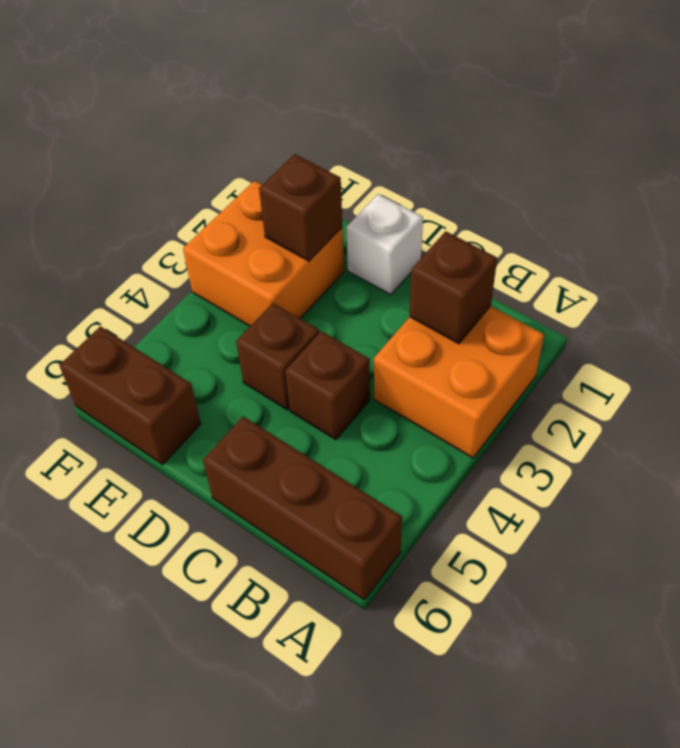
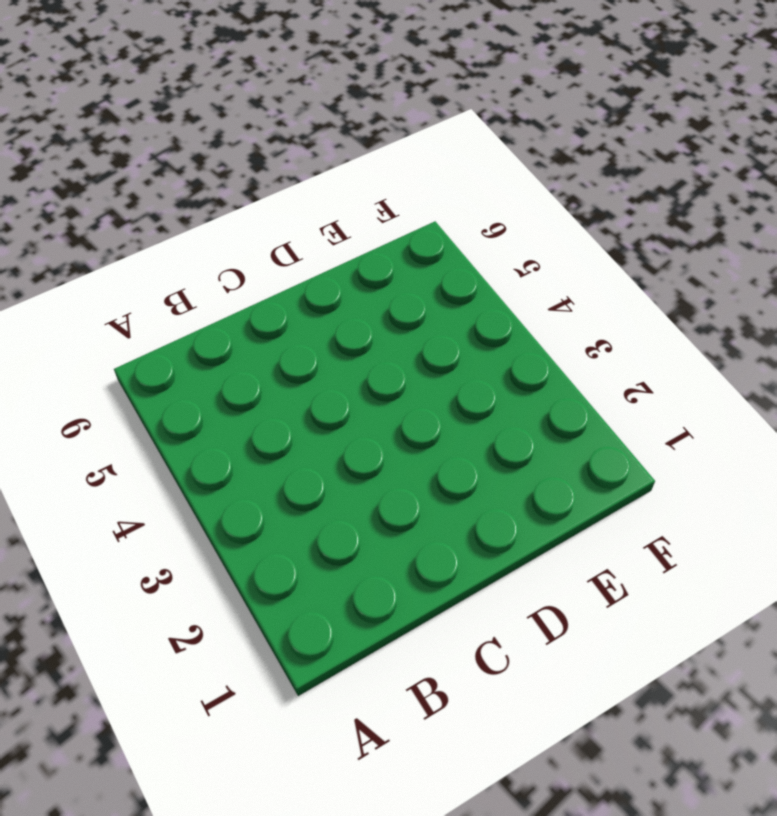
none -> orange brick A2:B3 level 1
none -> brown brick A6:C6 level 1

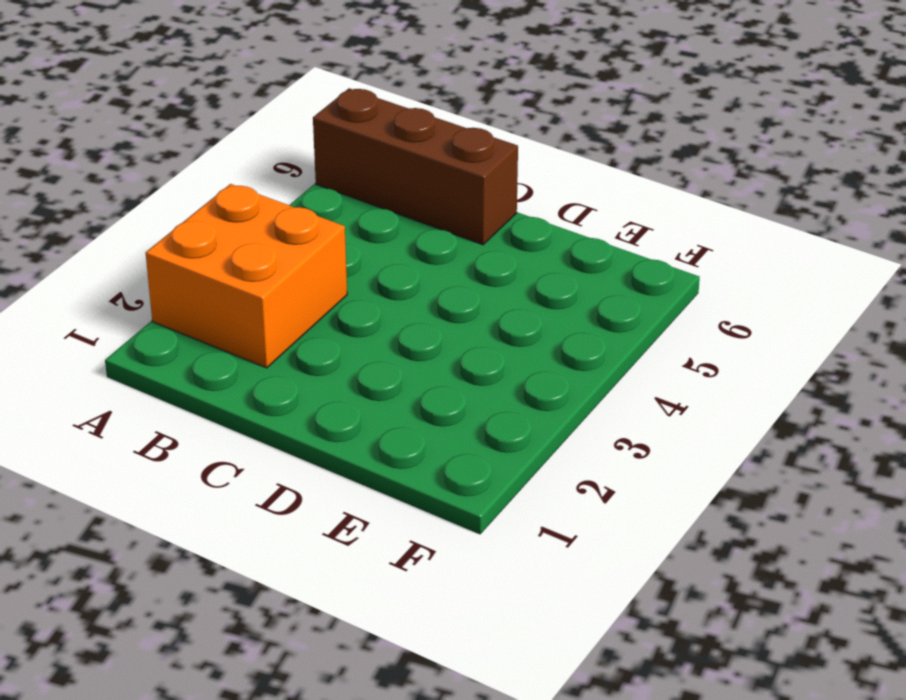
none -> brown brick C4 level 1
none -> white brick D1 level 1

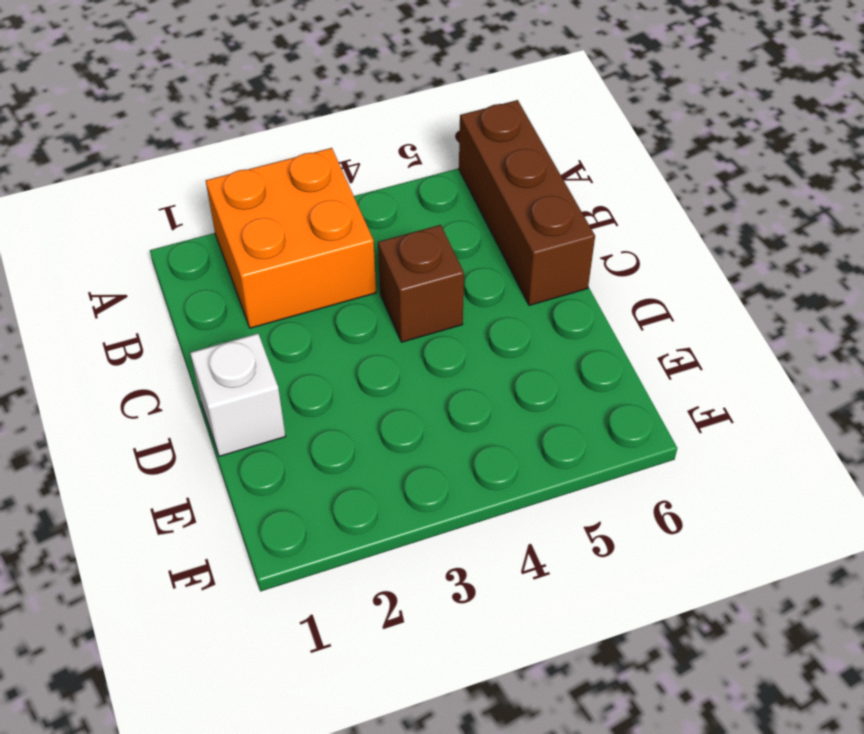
none -> brown brick D4 level 1
none -> orange brick E2:F3 level 1

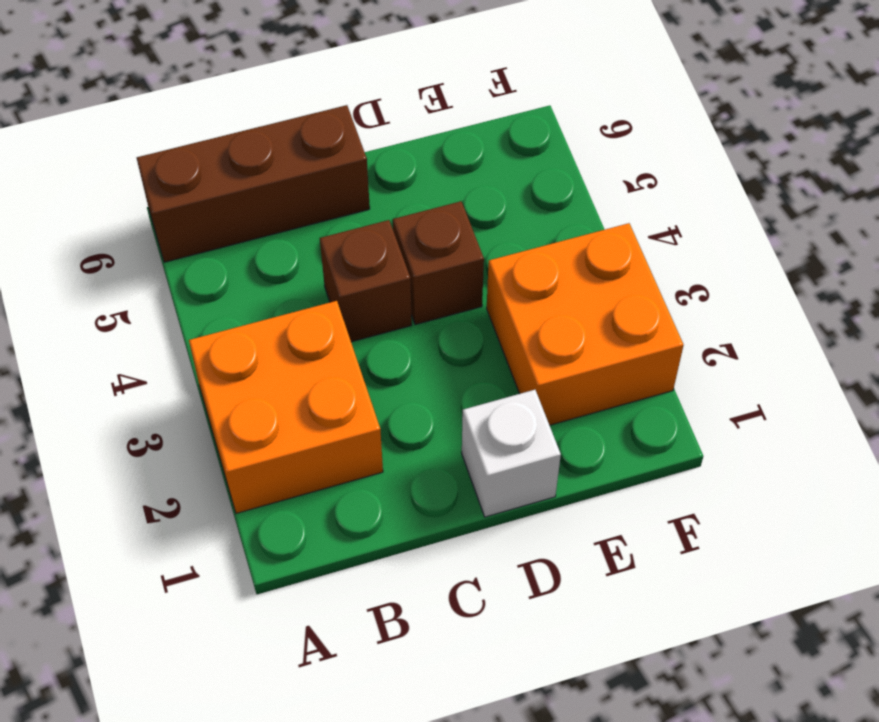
none -> brown brick E6:F6 level 1
none -> brown brick B2 level 2

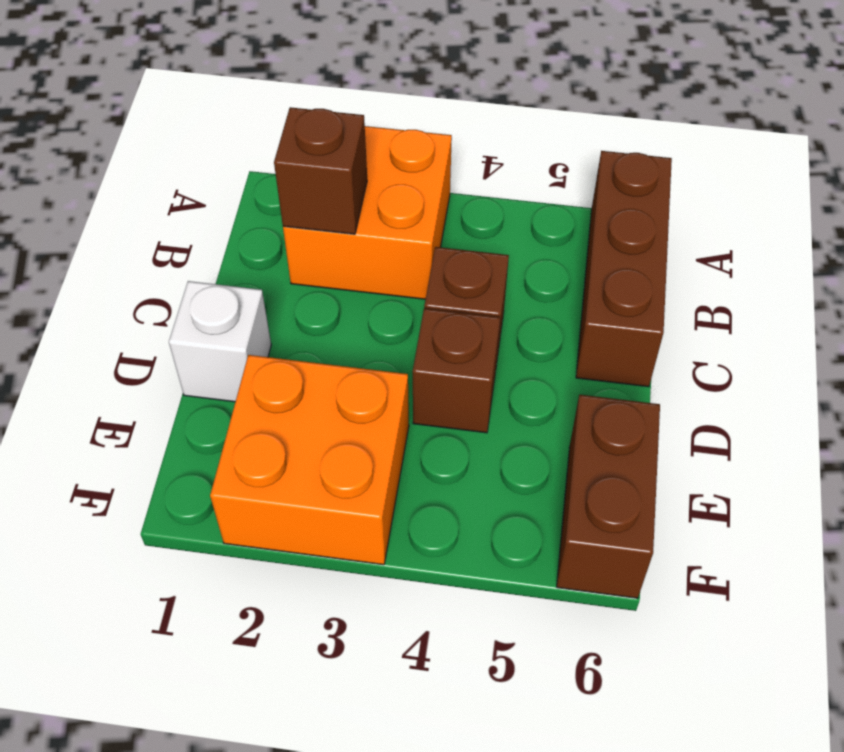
none -> brown brick E2 level 2

